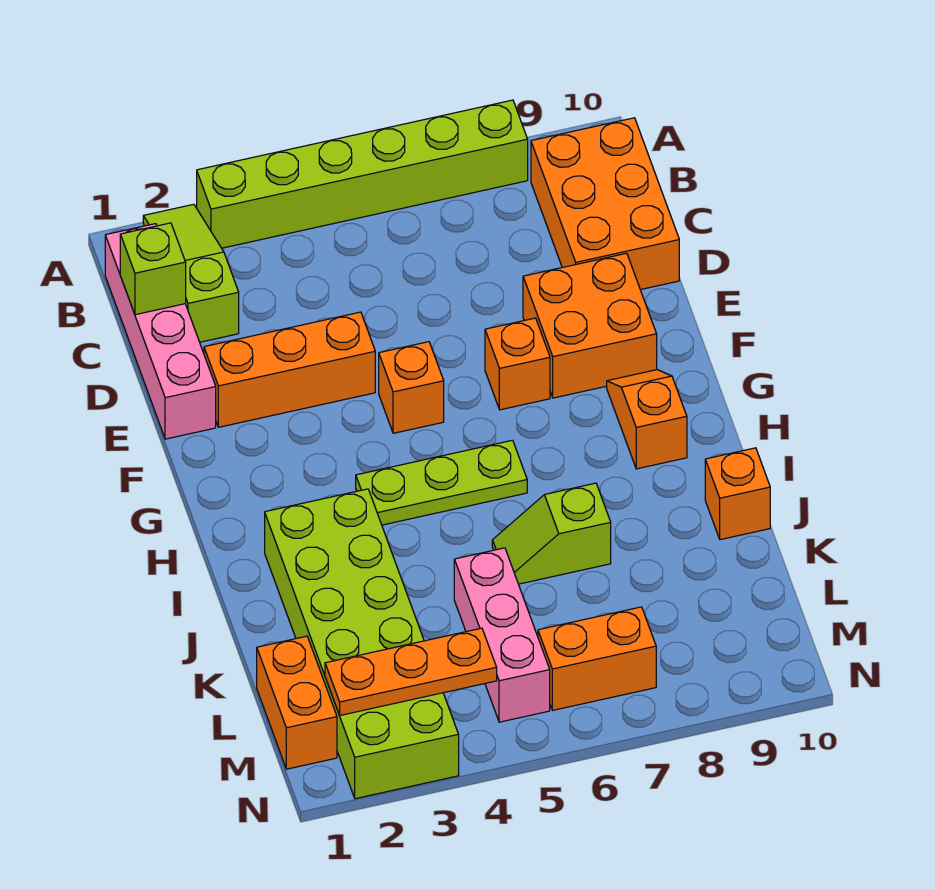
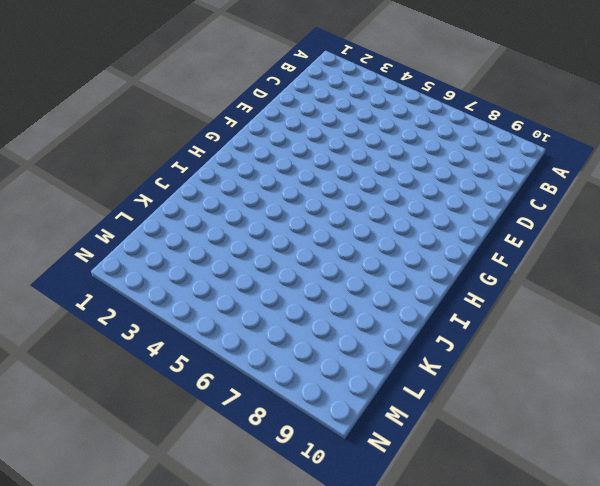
none -> lime slope A2:C2 level 1 top C
none -> lime brick A3:A8 level 1
none -> pink brick B1:E1 level 1

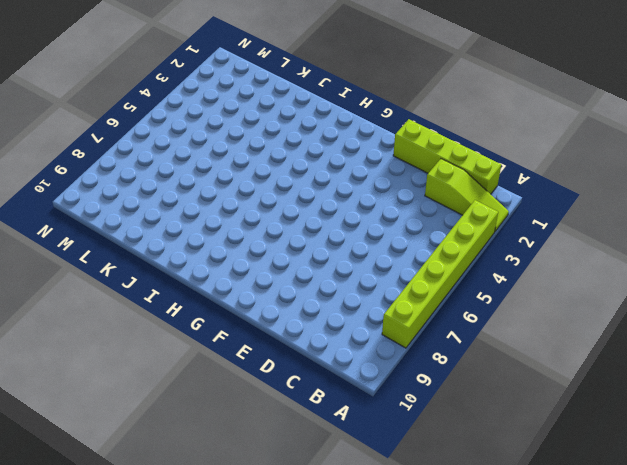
lime brick B1:E1 level 1 -> pink brick B1:E1 level 1
none -> orange brick B9:D10 level 1
none -> orange brick E2:E4 level 1
none -> orange brick E8:F9 level 1

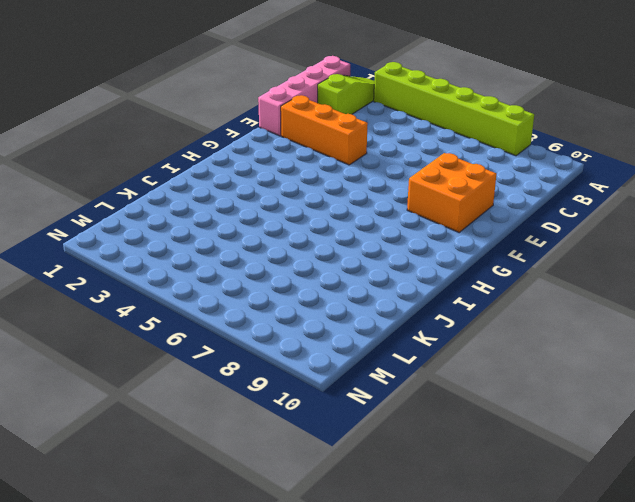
none -> orange brick B9:D10 level 1
none -> orange brick F5 level 1
none -> orange brick F7 level 1

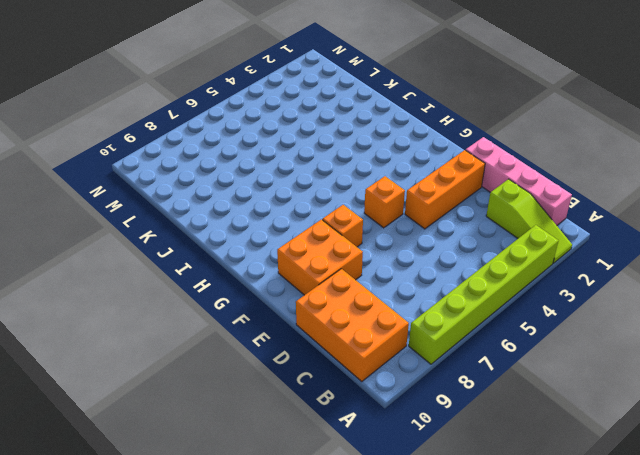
none -> orange slope G9:H9 level 1 top H
none -> lime plate H4:H6 level 1
none -> lime brick I2:N3 level 1

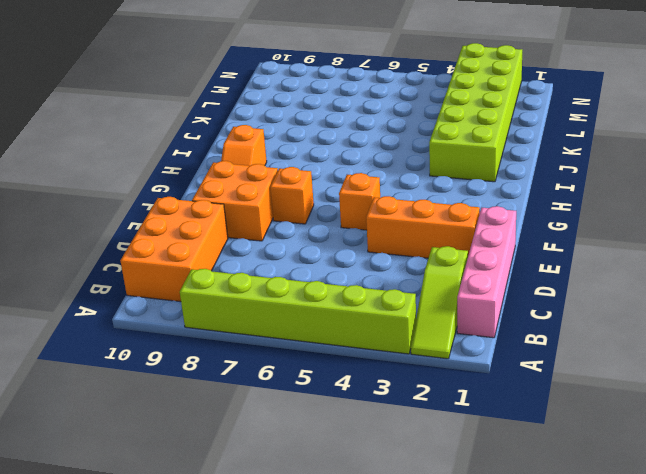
none -> lime plate H4:H6 level 1
none -> lime slope J6:J7 level 1 top 7
none -> orange brick J10 level 1

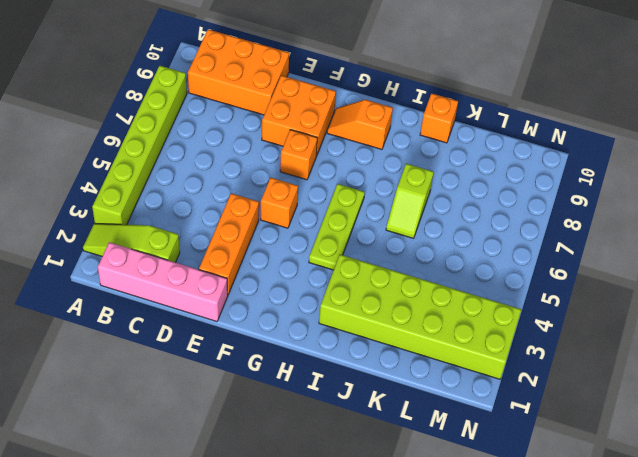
none -> pink brick K5:M5 level 1
none -> orange brick L1:M1 level 1
none -> orange brick M6:M7 level 1

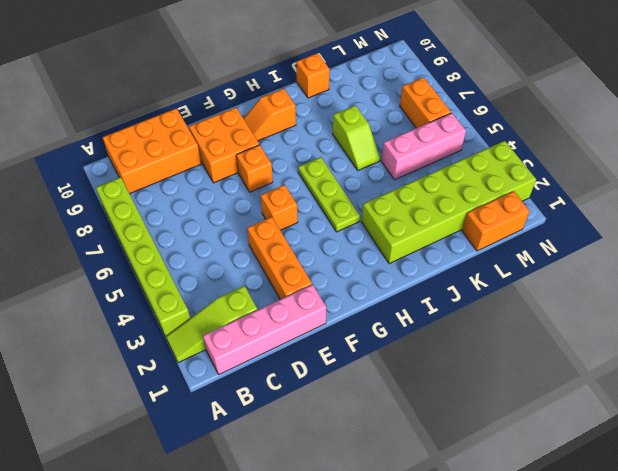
none -> lime brick C1 level 2
none -> orange plate M2:M4 level 2

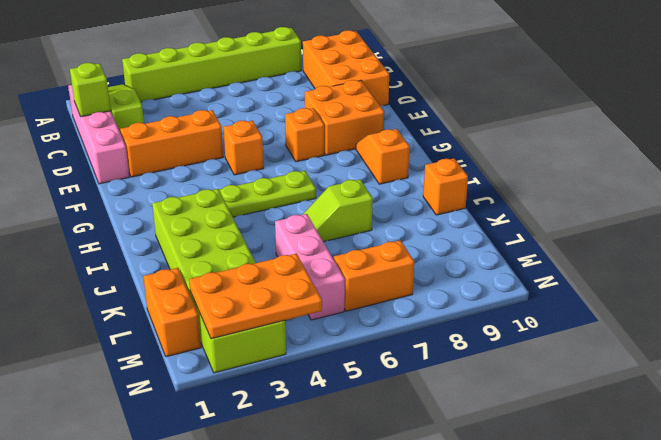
orange plate M2:N4 level 2 -> orange plate M2:M4 level 2

